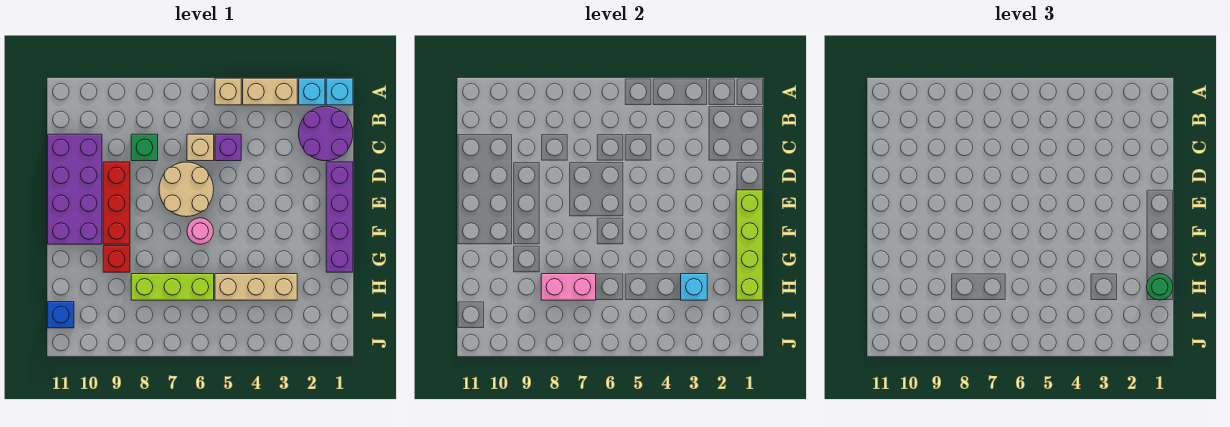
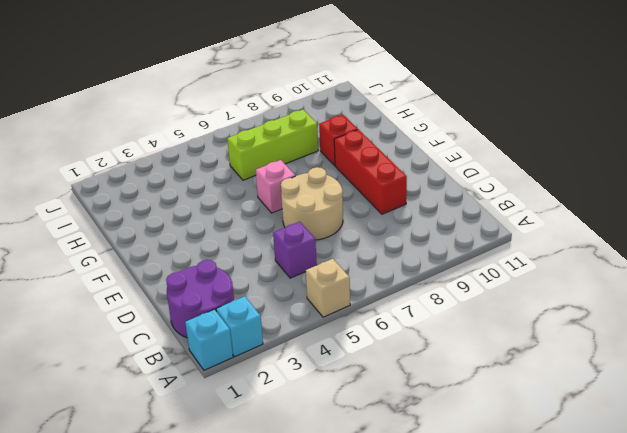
pink brick F6 level 1 -> pink round brick F6 level 1
none -> tan brick A3:A4 level 1
none -> tan brick C6 level 1
none -> green brick C8 level 1

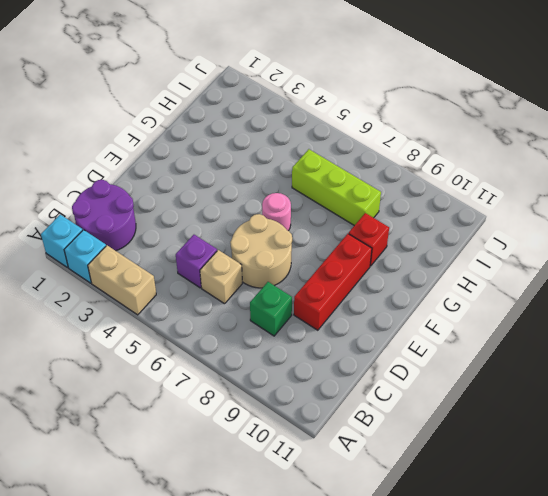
none -> tan brick A5 level 1
none -> purple brick C10:F11 level 1
none -> purple brick D1:G1 level 1

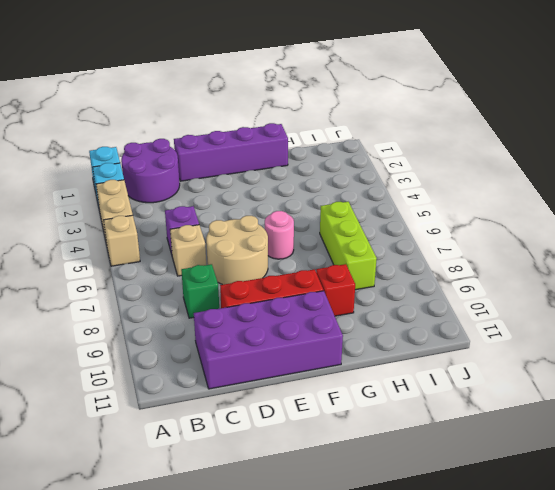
none -> tan brick H3:H5 level 1
none -> blue brick I11 level 1
none -> lime brick E1:H1 level 2

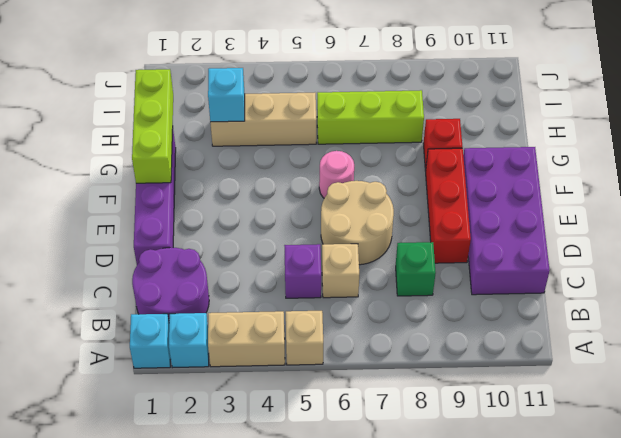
lime brick F1:H1 level 2 -> lime brick E1:H1 level 2
none -> blue brick I11 level 1
none -> pink brick H7:H8 level 2
none -> green round brick H1 level 3

